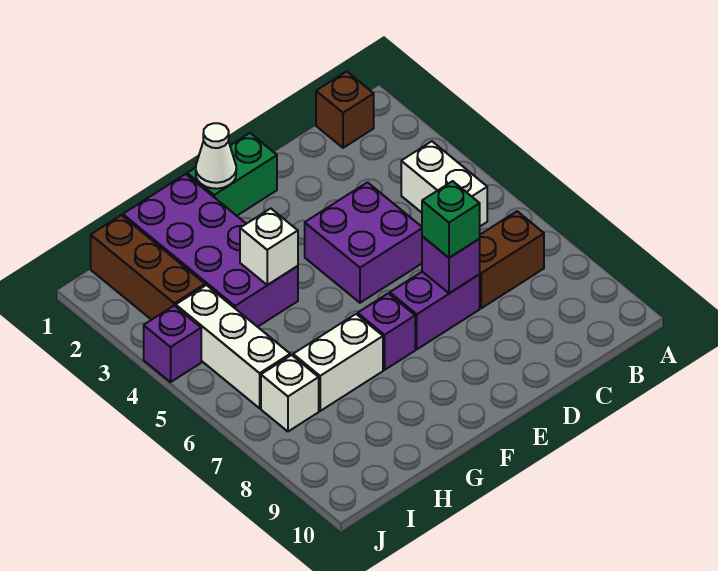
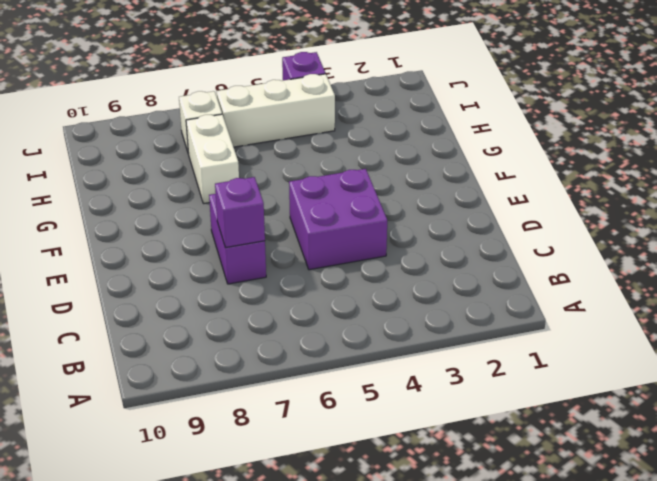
none -> brown brick B1 level 1
none -> white brick B4:B5 level 1
none -> brown brick B7:C7 level 1

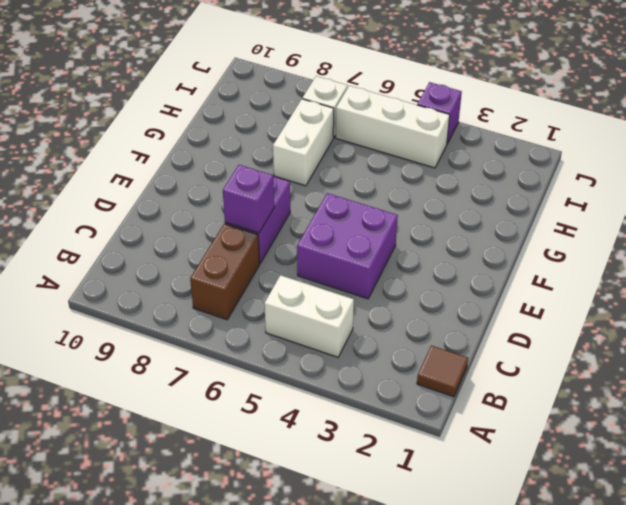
brown tile B1 level 1 -> brown brick B1 level 1
none -> green brick E1:F1 level 1
none -> purple brick F7 level 1
none -> purple brick G1:H4 level 1

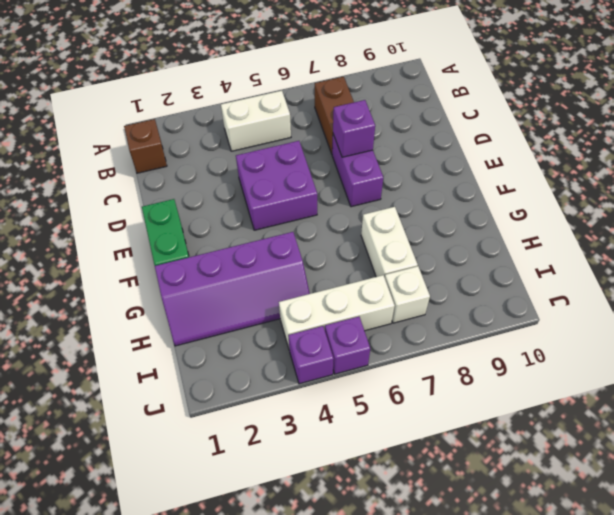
purple slope G1:H4 level 1 top G -> purple brick G1:H4 level 1
purple brick J5 level 1 -> purple brick F7 level 1
none -> brown brick I1:I3 level 1
none -> white cone F1 level 2
none -> white brick G4 level 2

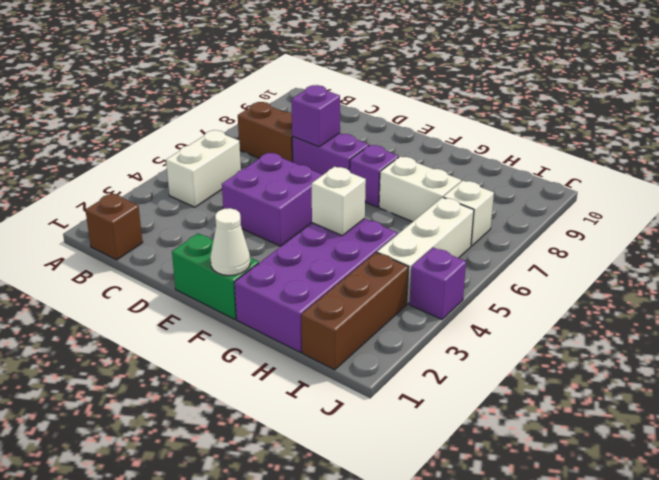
none -> green brick D7 level 3

